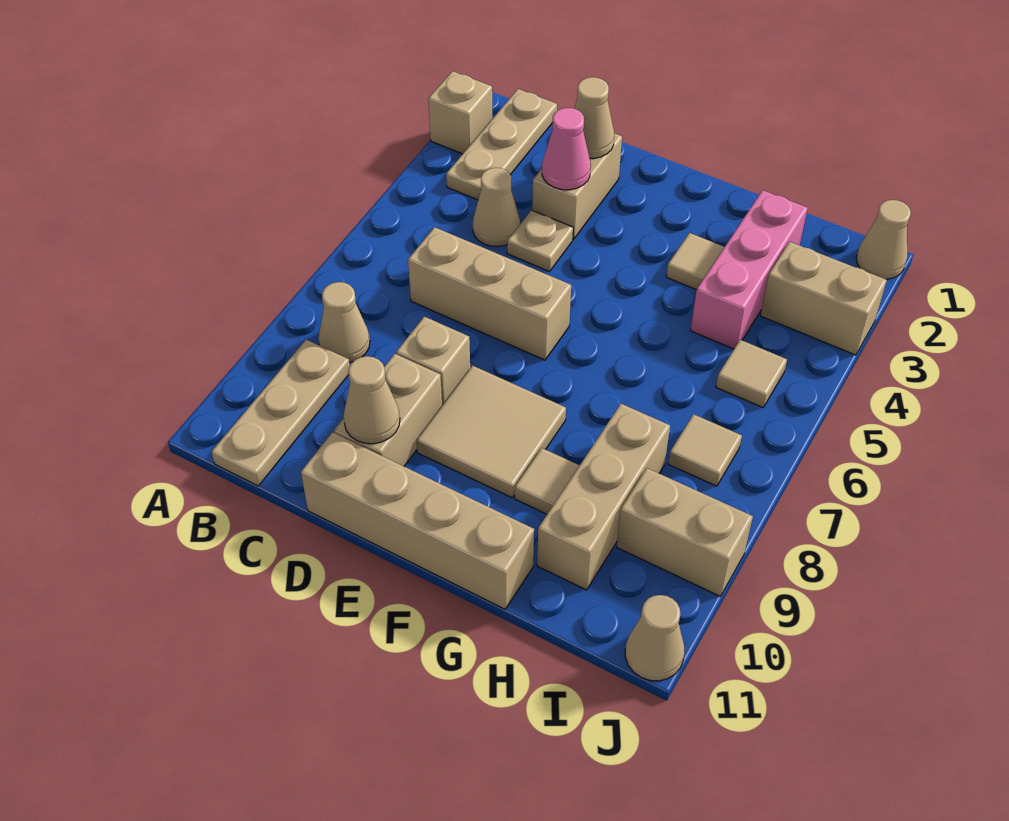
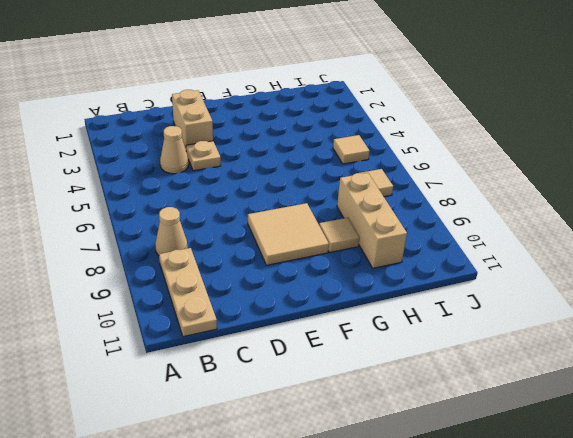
none -> tan brick A2 level 1
none -> tan plate B1:B3 level 1
none -> tan brick C6:E6 level 1

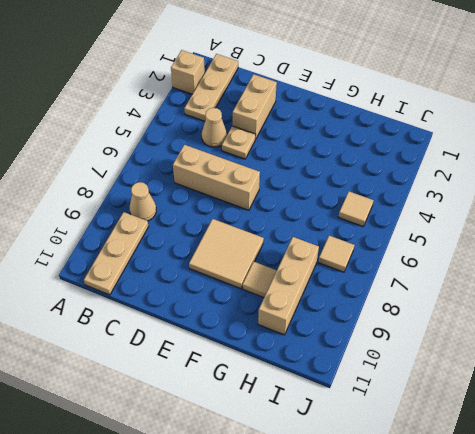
none -> tan brick D8 level 1
none -> tan brick D9:D10 level 1
none -> tan brick D11:G11 level 1

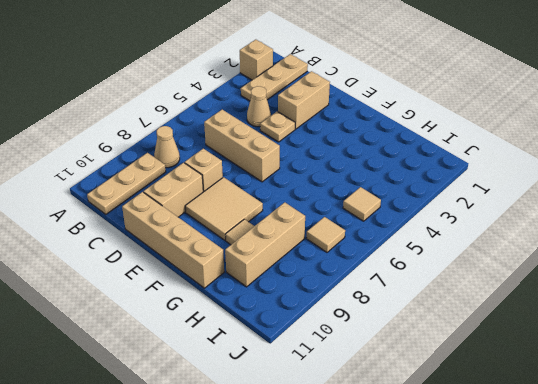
none -> tan tile G3 level 1
none -> pink brick H2:H4 level 1
none -> tan brick I3:J3 level 1

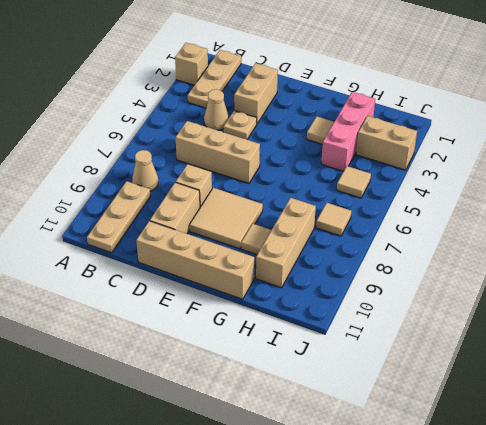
none -> tan brick I9:J9 level 1
none -> tan cone J1 level 1
none -> tan cone J11 level 1

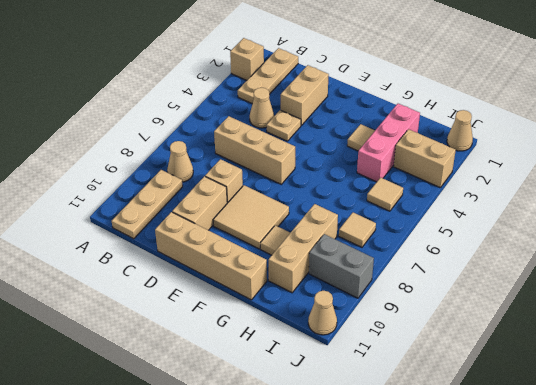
grey brick I9:J9 level 1 -> tan brick I9:J9 level 1
none -> tan cone D2 level 2
none -> pink cone D3 level 2
none -> tan cone D10 level 2

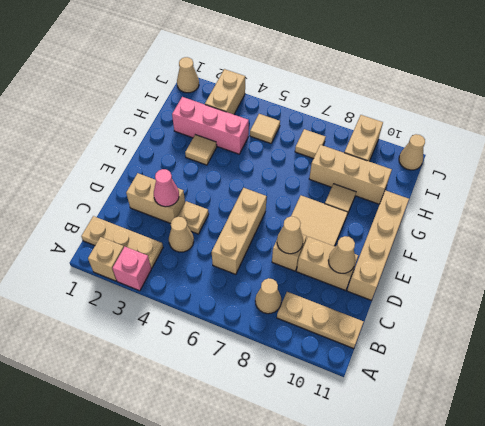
pink brick A3 level 1 -> none
tan cone D8 level 2 -> tan cone D2 level 2

